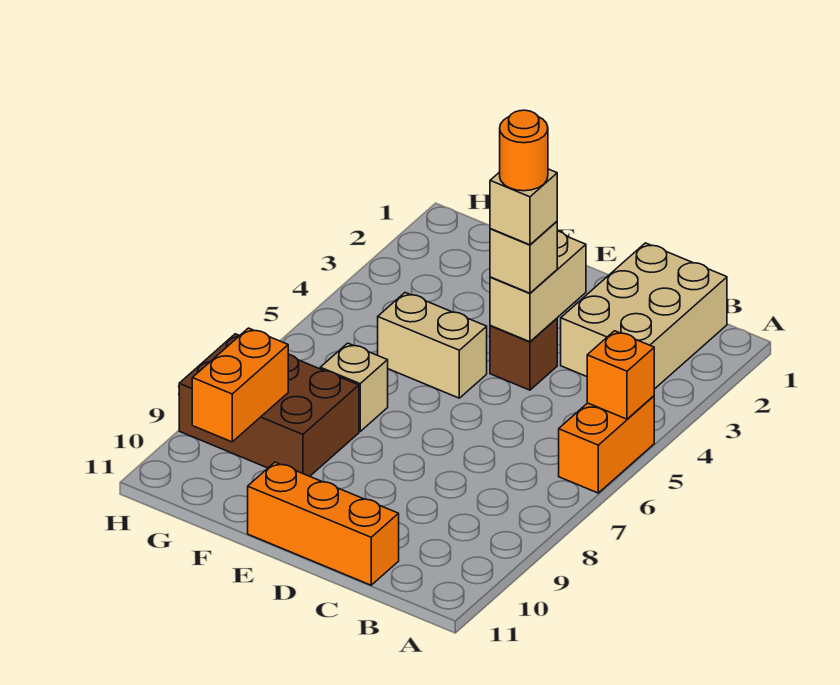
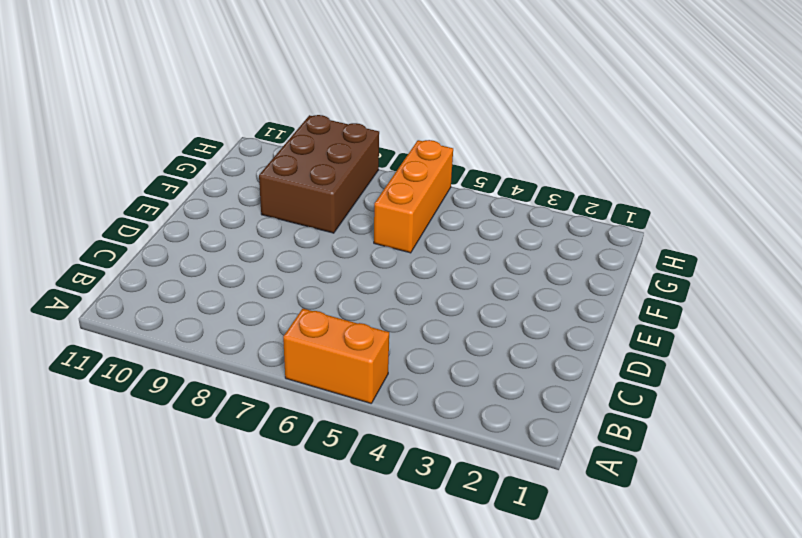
orange brick F6:H6 level 1 -> orange brick C11:E11 level 1
none -> tan brick B1:C3 level 1
none -> brown brick D4 level 1
none -> tan brick E5:F5 level 1

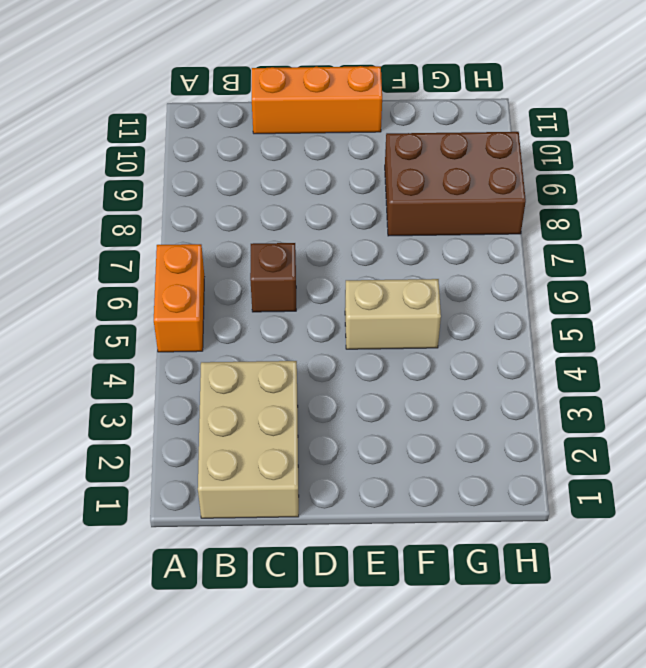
brown brick C6 level 1 -> brown brick D4 level 1
none -> tan brick F7 level 1
none -> orange brick A5 level 2
none -> tan brick D3:D4 level 2

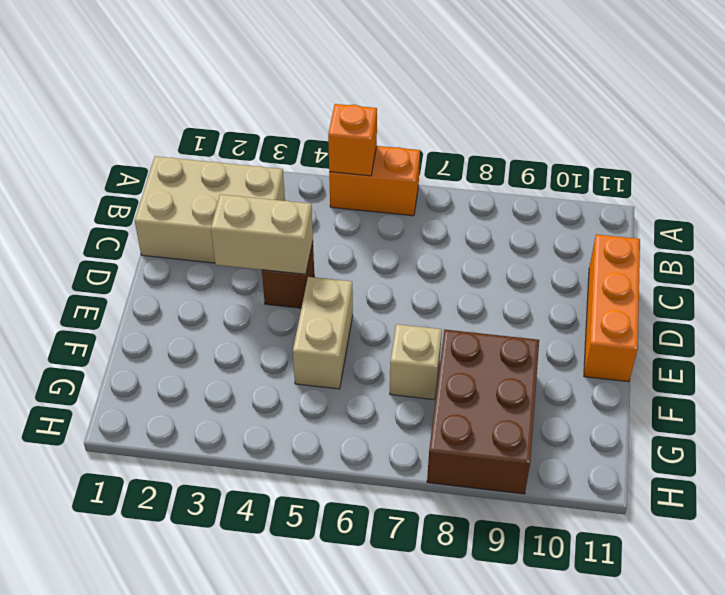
none -> orange brick G9:G10 level 2
none -> tan brick D4 level 3
none -> tan brick D4 level 4

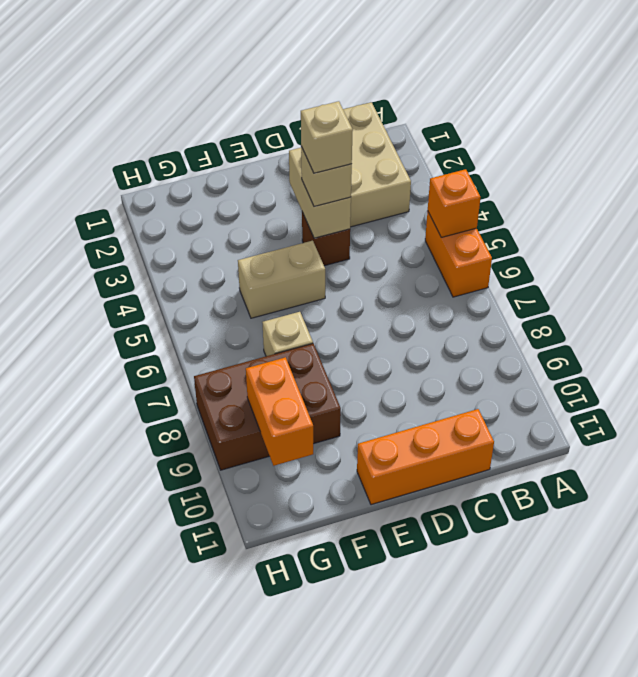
none -> orange round brick D4 level 5

